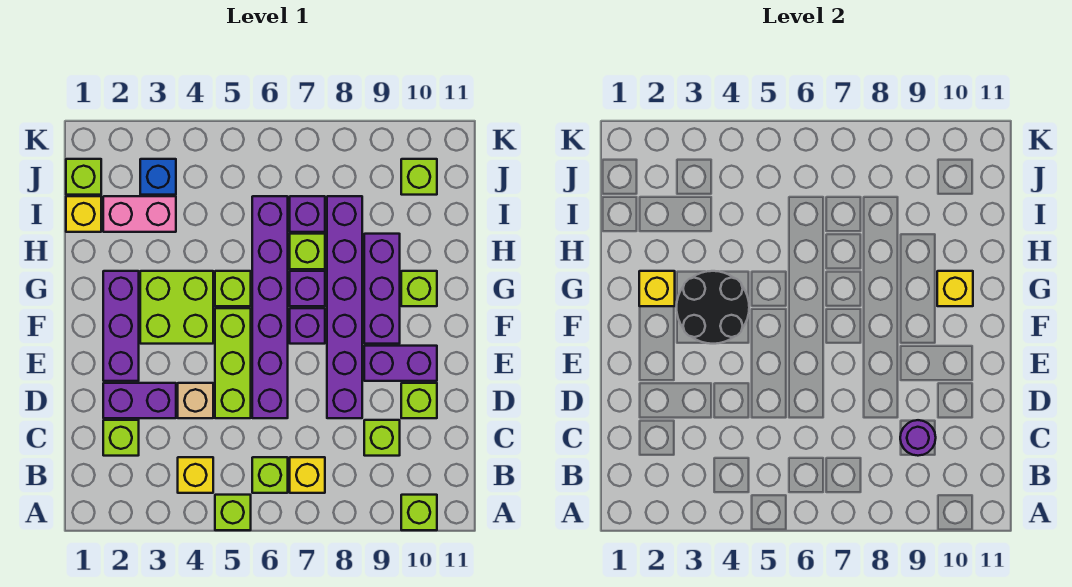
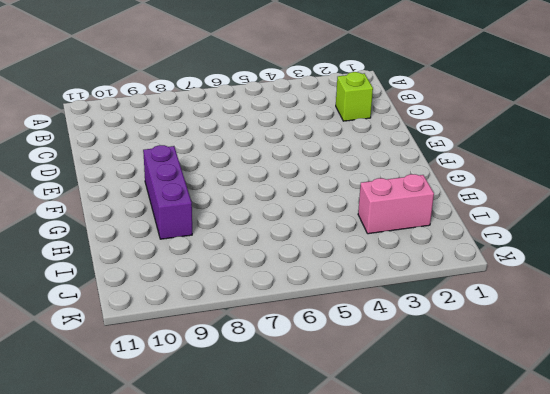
none -> lime brick A5 level 1
none -> lime brick A10 level 1
none -> yellow brick B4 level 1
none -> lime brick B6 level 1

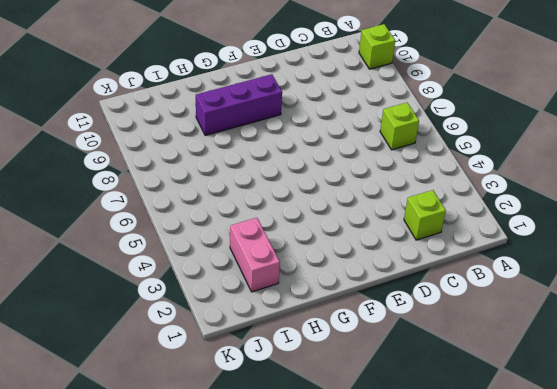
none -> lime brick A5 level 1
none -> yellow brick B4 level 1
none -> yellow brick B7 level 1
none -> lime brick C9 level 1

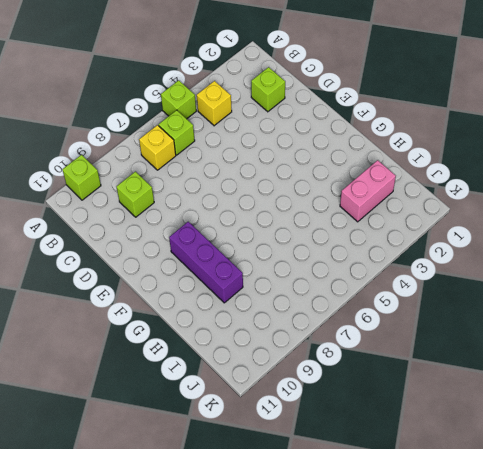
none -> purple brick D2:D3 level 1
none -> tan brick D4 level 1
none -> lime brick D5:F5 level 1
none -> purple brick D6:I6 level 1

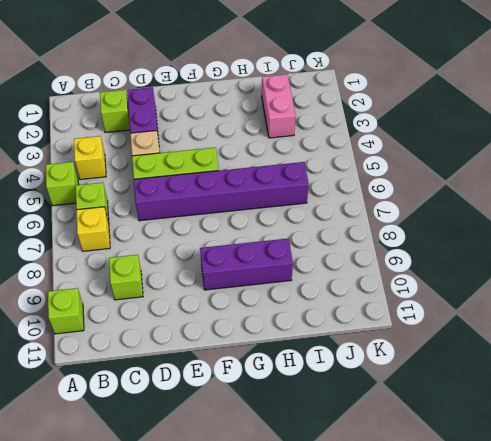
none -> purple brick D8:I8 level 1
none -> lime brick D10 level 1
none -> purple brick E2:G2 level 1
none -> purple brick E9:E10 level 1

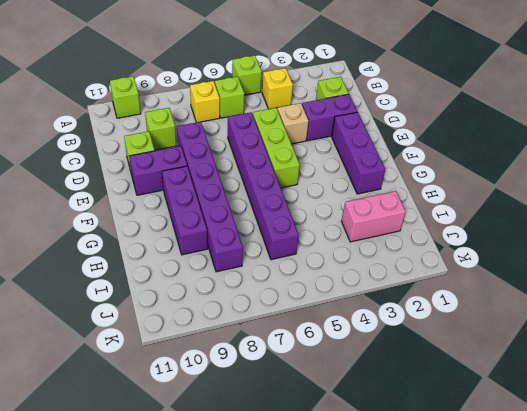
none -> lime brick F3:G4 level 1
none -> purple brick F7 level 1
none -> lime brick G5 level 1
none -> purple brick G7 level 1

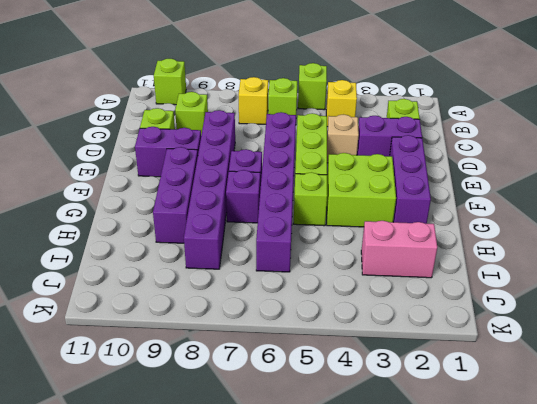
none -> lime brick G10 level 1
none -> lime brick H7 level 1
none -> yellow brick I1 level 1
none -> purple brick I7 level 1

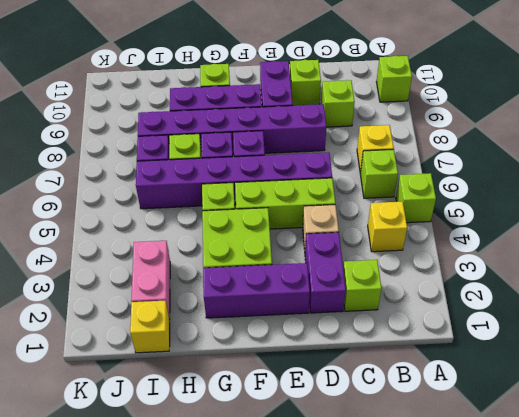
none -> lime brick J1 level 1
none -> blue brick J3 level 1
none -> lime brick J10 level 1
none -> purple round brick C9 level 2

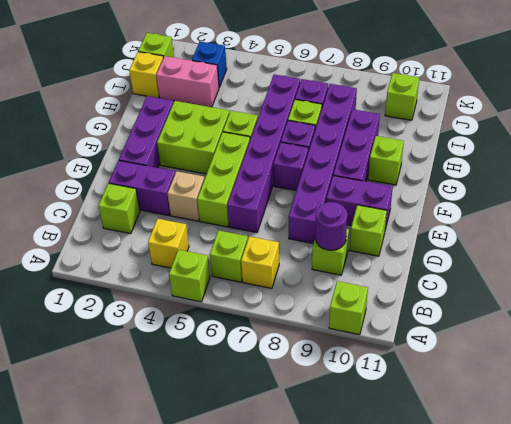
none -> black round brick F3:G4 level 2
none -> yellow brick G2 level 2
none -> yellow brick G10 level 2

